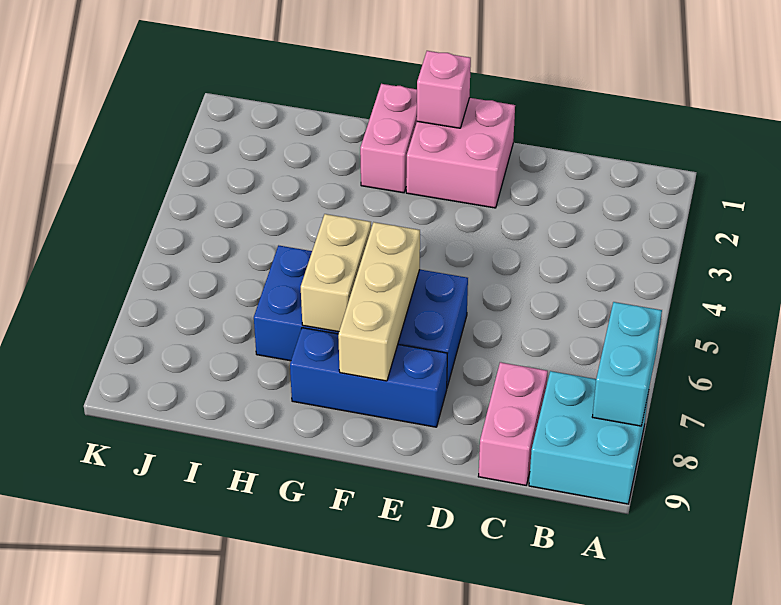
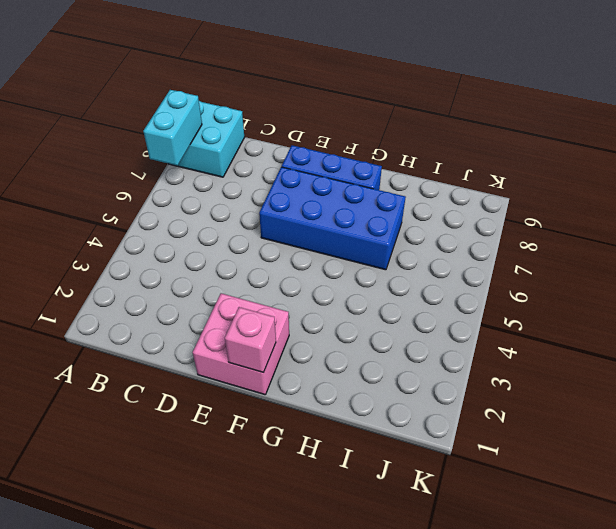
none -> pink brick C8:C9 level 1
none -> pink brick G1:G2 level 1

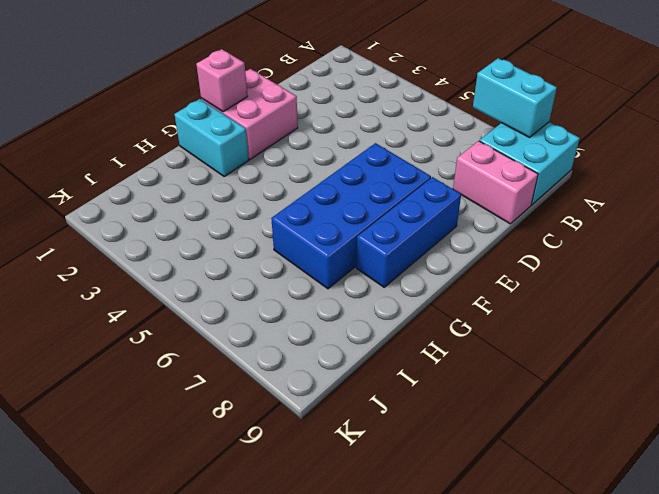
cyan brick G1:G2 level 1 -> pink brick G1:G2 level 1
none -> tan brick F6:F8 level 2
none -> tan brick G6:G7 level 2

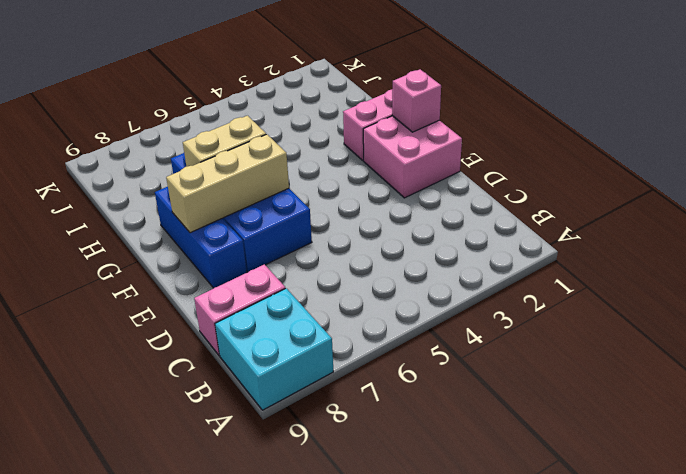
none -> cyan brick A7:A8 level 2

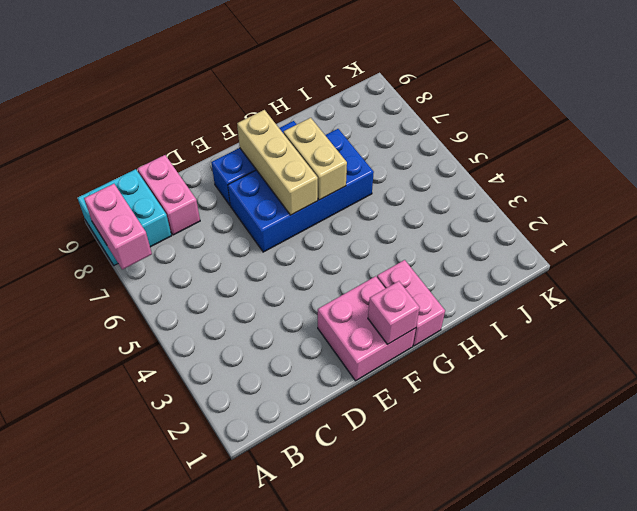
pink brick A7:A8 level 2 -> cyan brick A7:A8 level 2

